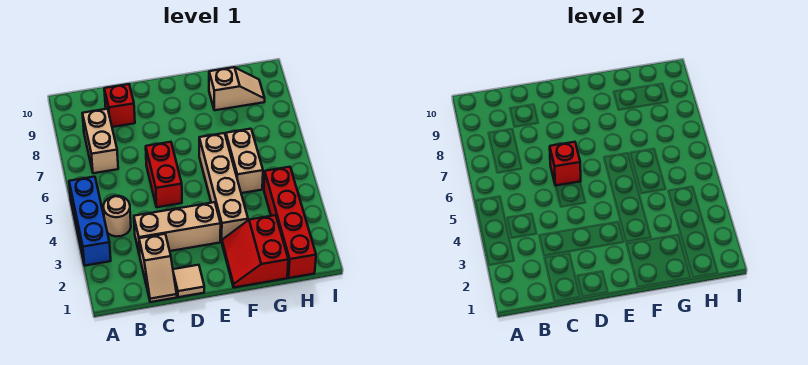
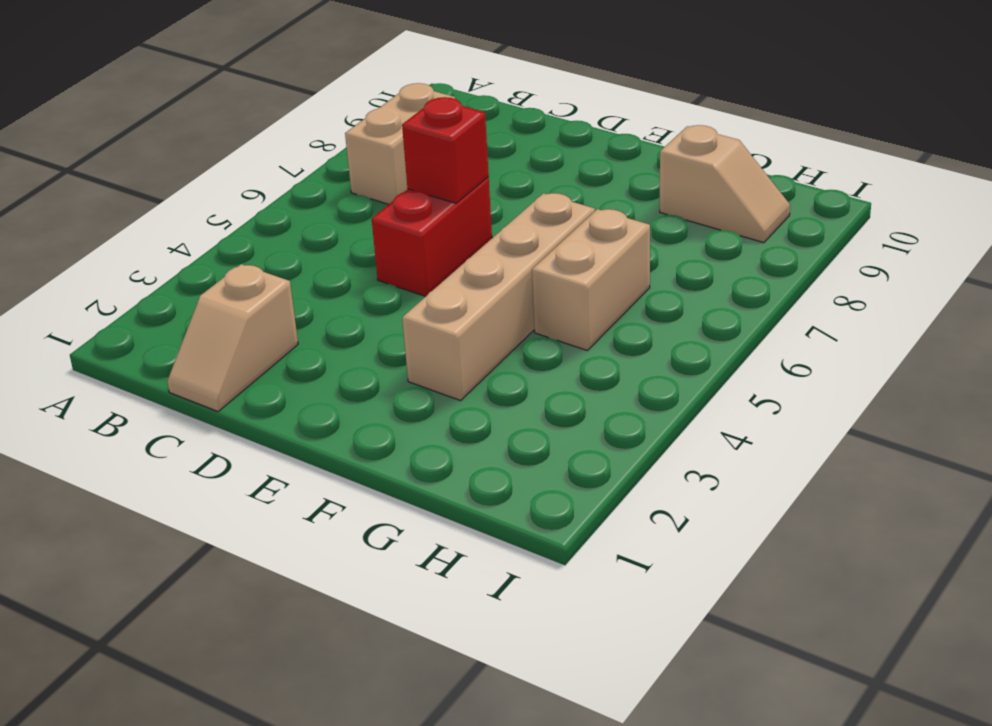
none -> blue brick A3:A5 level 1
none -> tan round brick B4 level 1
none -> tan brick C3:E3 level 1

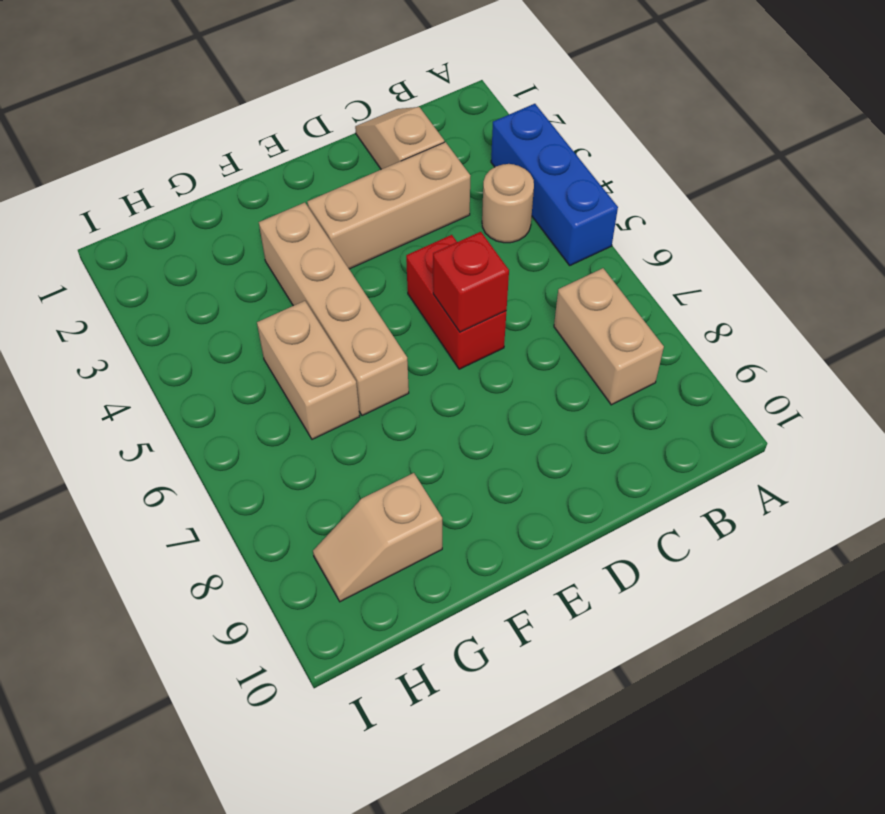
none -> red brick C9 level 1
none -> tan tile D1 level 1
none -> red slope F1:G2 level 1 top G

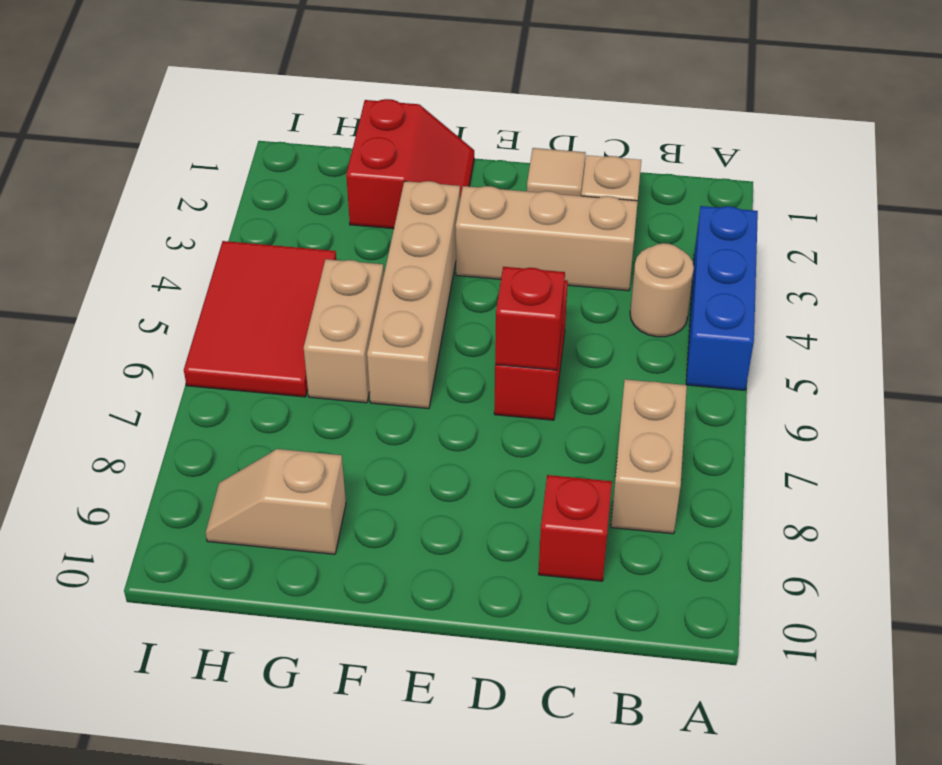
red tile H4:I6 level 1 -> red brick H1:H4 level 1

